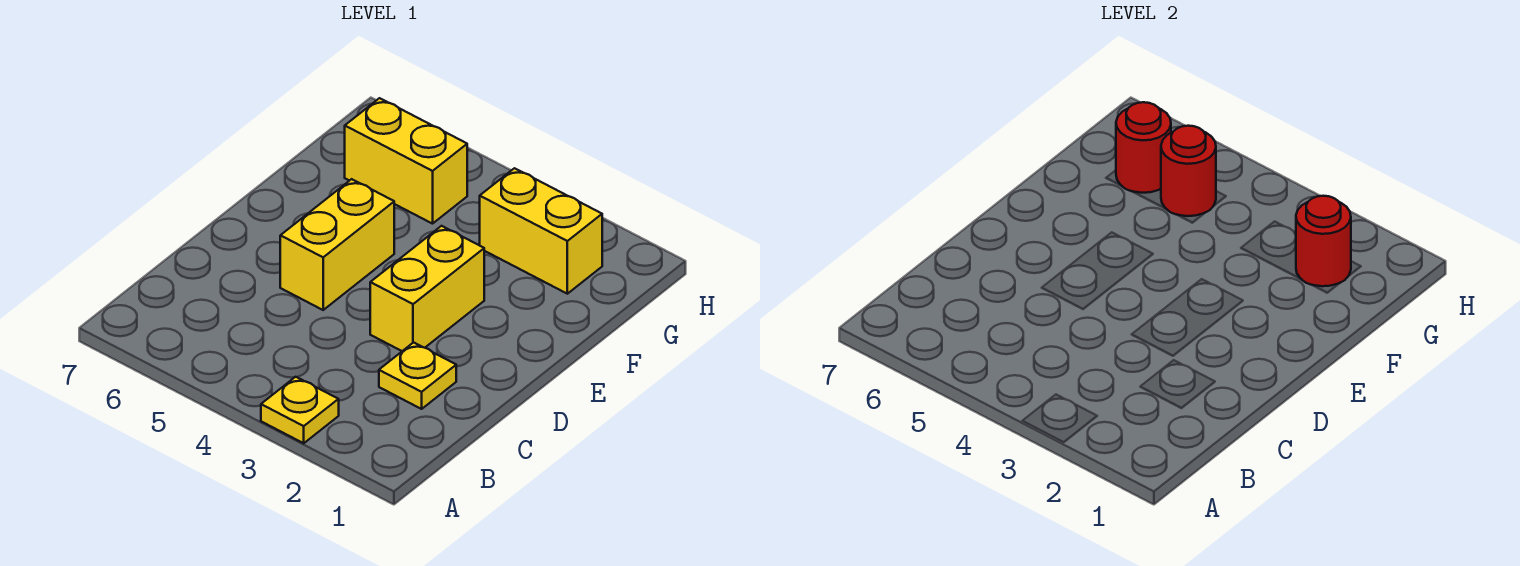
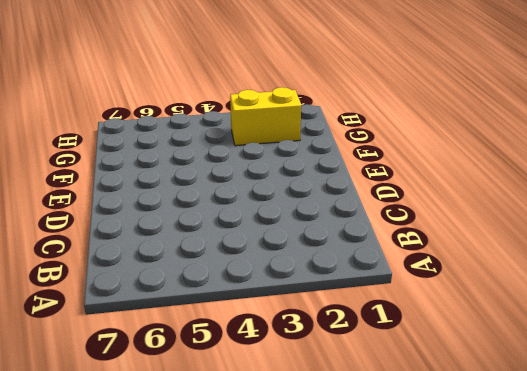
none -> yellow plate A3 level 1
none -> yellow plate C2 level 1

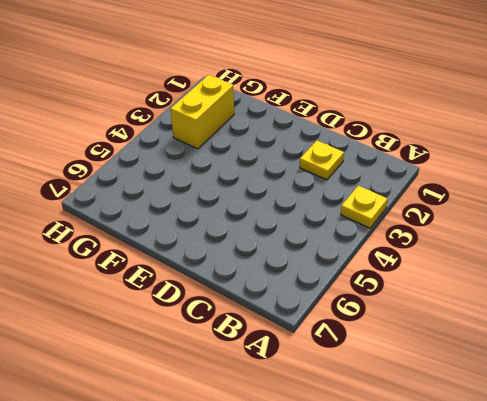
none -> yellow brick D3:E3 level 1
none -> yellow brick D5:E5 level 1

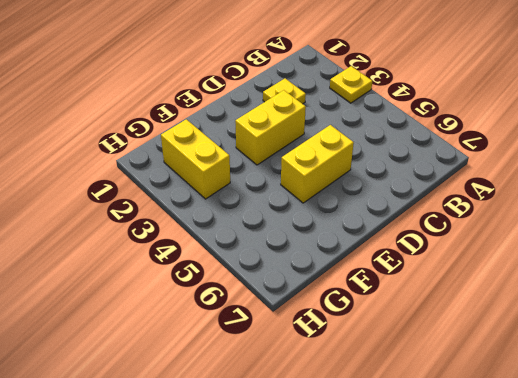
none -> yellow brick G5:G6 level 1
none -> red round brick G2 level 2

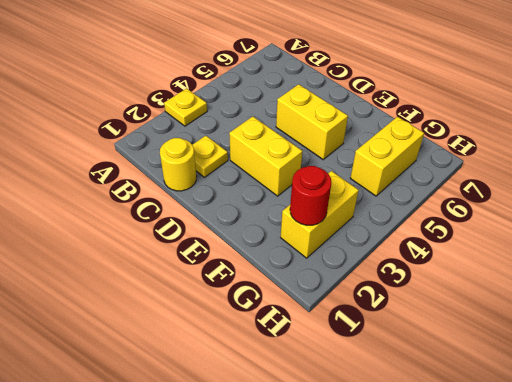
yellow round brick C1 level 1 -> none
none -> red round brick G5 level 2
none -> red round brick G6 level 2

